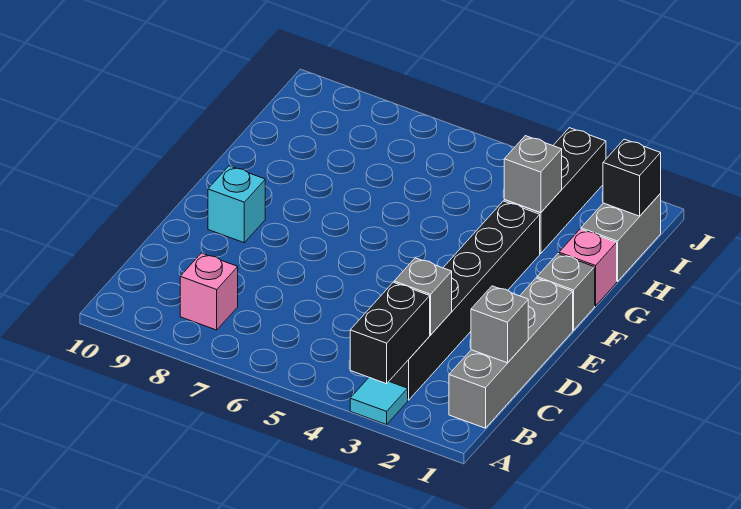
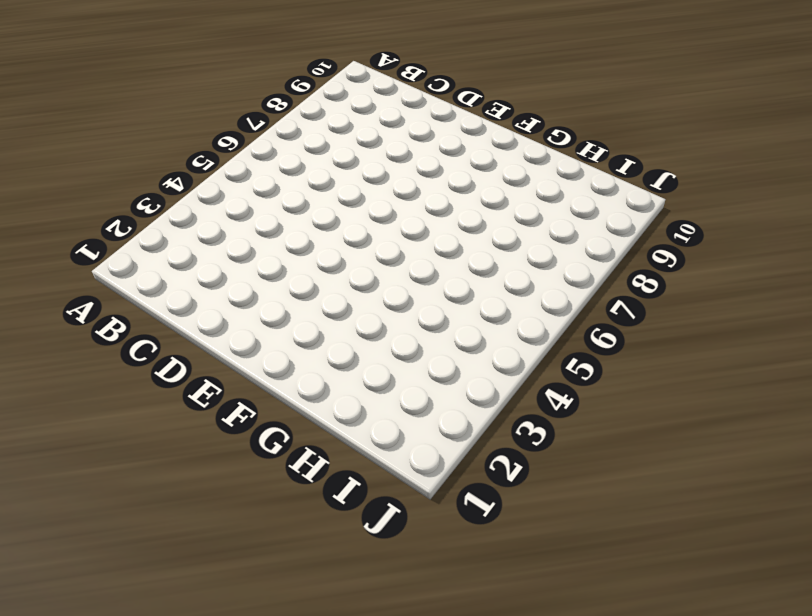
none -> cyan tile A3 level 1
none -> grey brick B1:E1 level 1
none -> black brick B3:G3 level 1

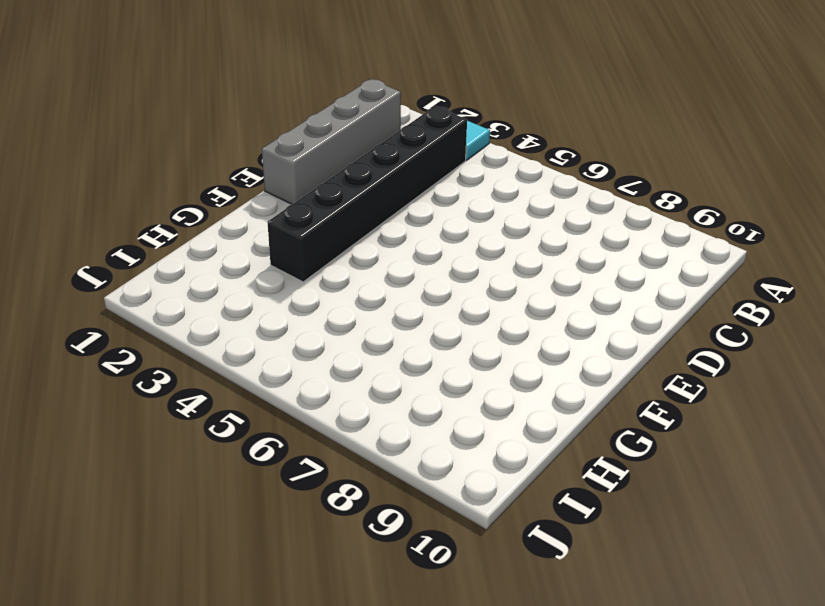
none -> pink brick B8 level 1
none -> cyan brick E9 level 1
none -> grey brick F1 level 1

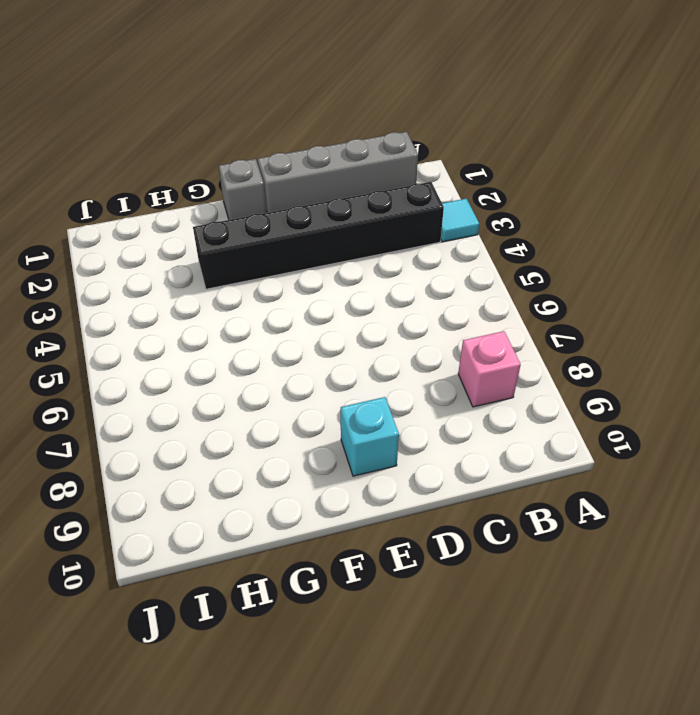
none -> pink brick G1 level 1
none -> grey brick H1:I1 level 1
none -> black brick H3:J3 level 1

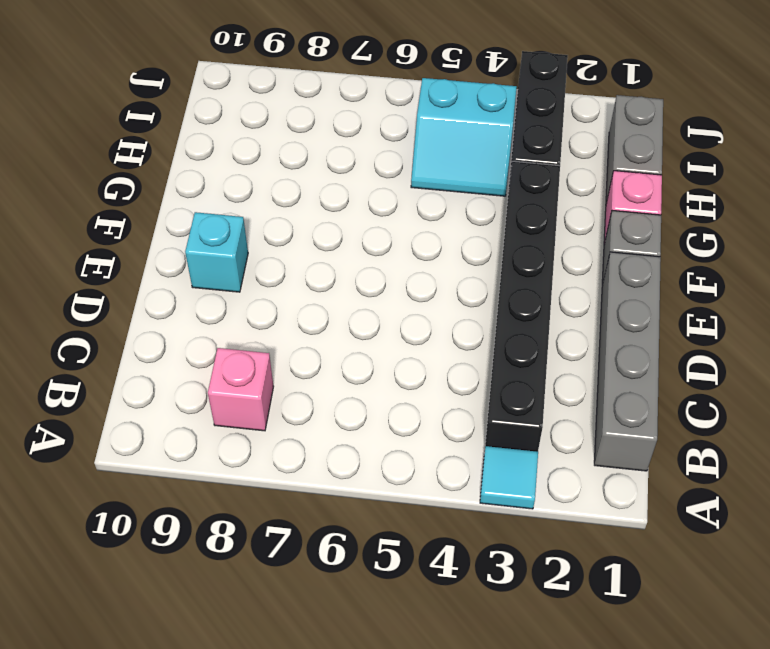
cyan slope H4:I5 level 1 top I -> none
none -> black brick A3:B3 level 2
none -> grey brick C1 level 2
none -> grey brick C3 level 2

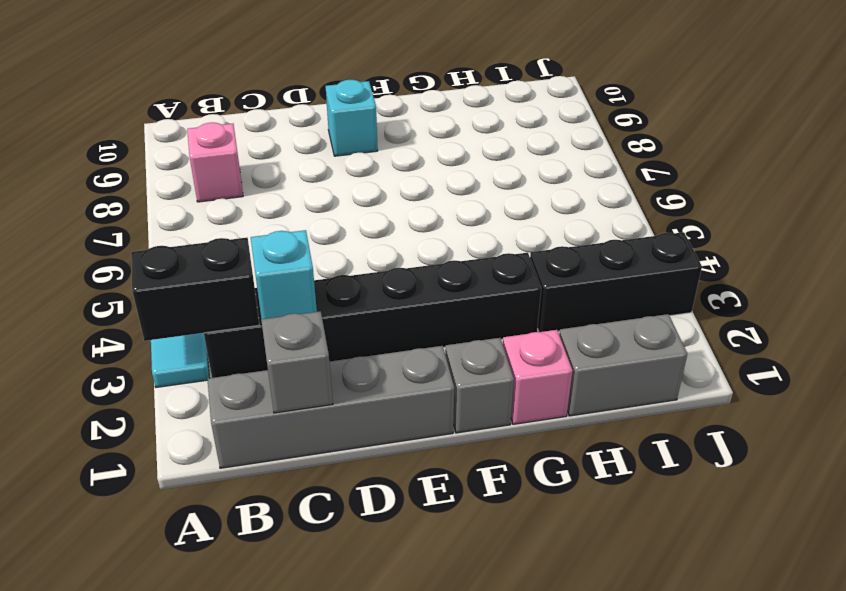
cyan brick C3 level 2 -> grey brick C3 level 2
none -> grey brick H3 level 2
none -> black brick I1 level 2

